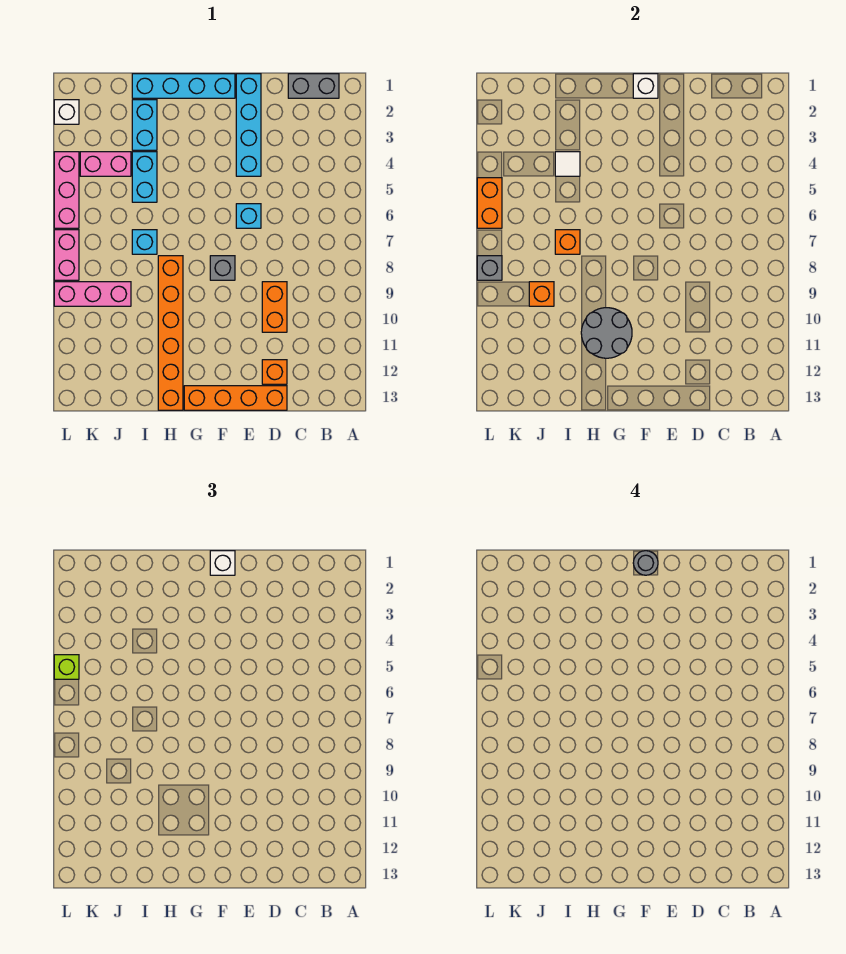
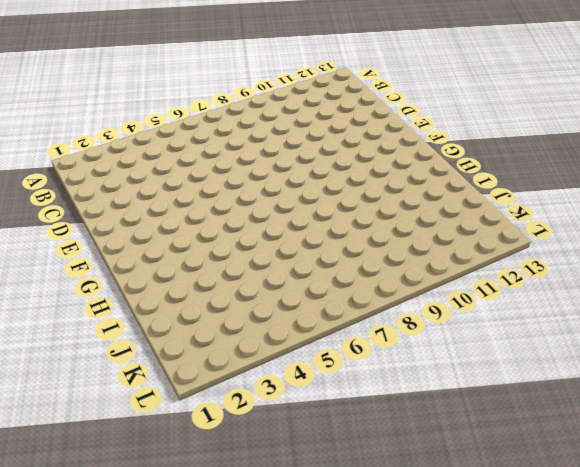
none -> grey brick B1:C1 level 1
none -> orange brick D9:D10 level 1
none -> orange brick D12 level 1

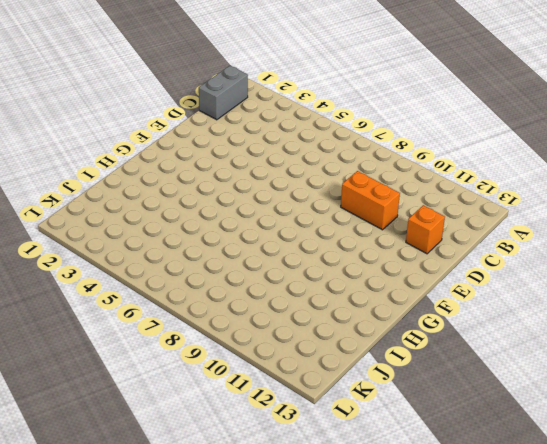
none -> orange brick D13:G13 level 1
none -> cyan brick E1:E4 level 1
none -> cyan brick E6 level 1

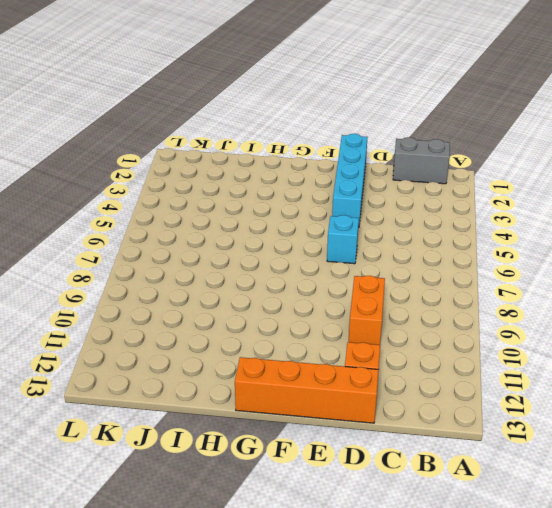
none -> cyan brick F1:I1 level 1
none -> grey brick F8 level 1
none -> orange brick H8:H13 level 1

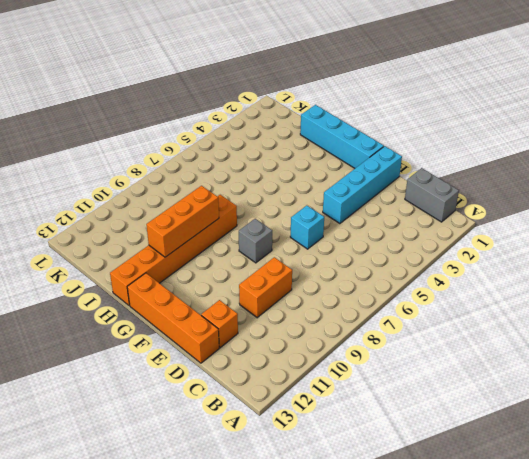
orange brick H9:H11 level 2 -> grey round brick G10:H11 level 2
none -> cyan brick I2:I3 level 1
none -> cyan brick I4:I5 level 1
none -> cyan brick I7 level 1

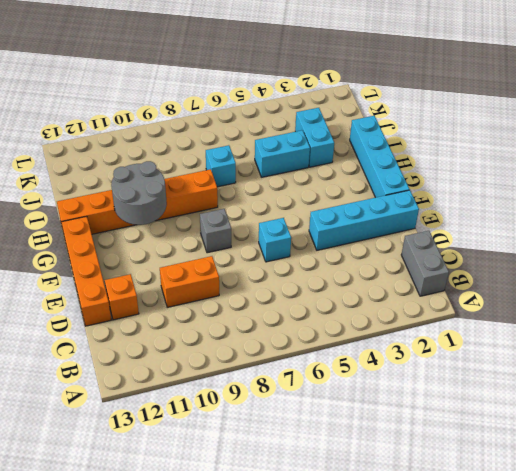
cyan brick I3:J3 level 1 -> cyan brick I2:I3 level 1
none -> pink brick J4:K4 level 1
none -> pink brick J9:L9 level 1
none -> white brick L2 level 1

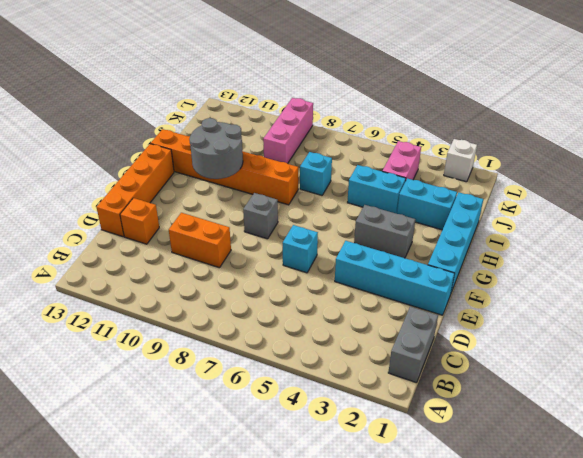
grey brick G3:G4 level 1 -> none
none -> pink brick L4:L6 level 1
none -> pink brick L7:L8 level 1
none -> white brick F1 level 2

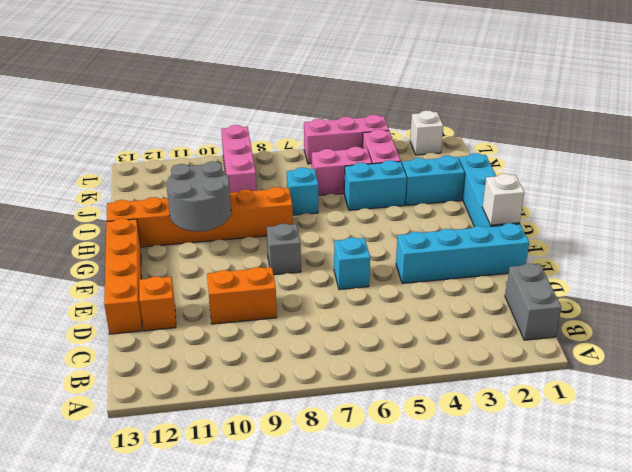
pink brick J5:J6 level 1 -> pink brick L7:L8 level 1
none -> white tile I4 level 2
none -> orange brick I7 level 2
none -> orange brick J9 level 2

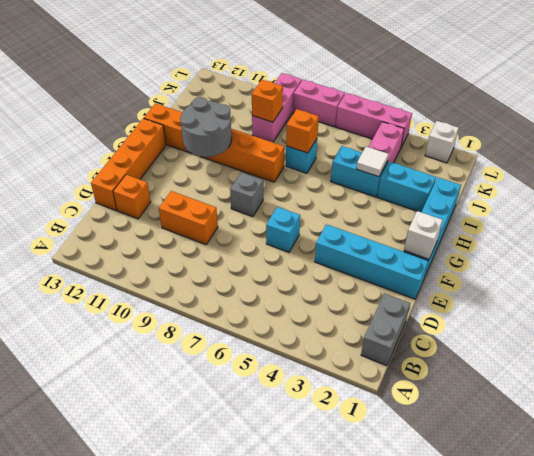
none -> orange brick L5:L6 level 2
none -> grey brick L8 level 2
none -> white brick F1 level 3

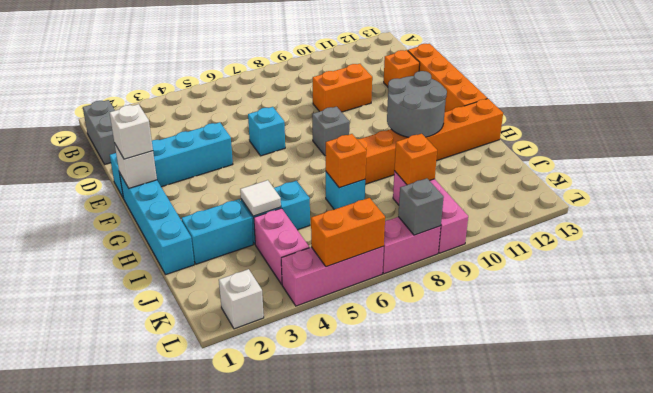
none -> lime brick L5 level 3
none -> grey round brick F1 level 4

